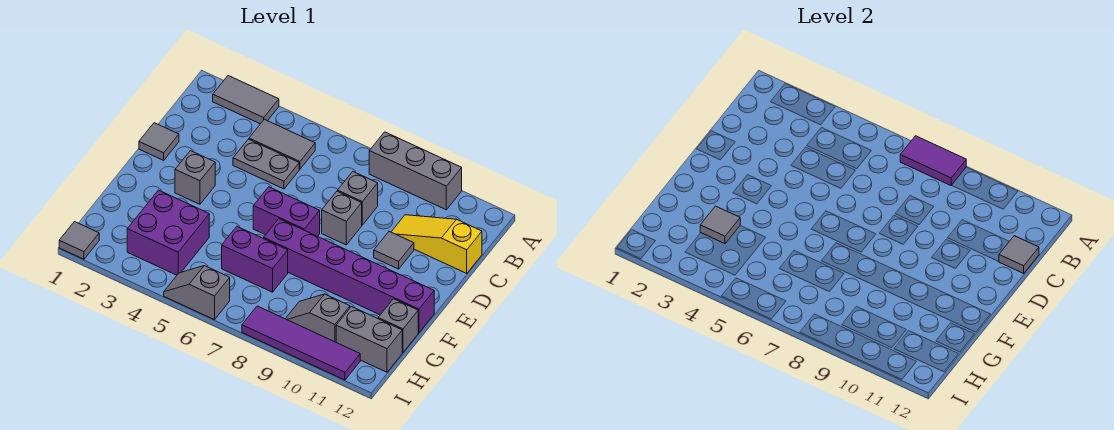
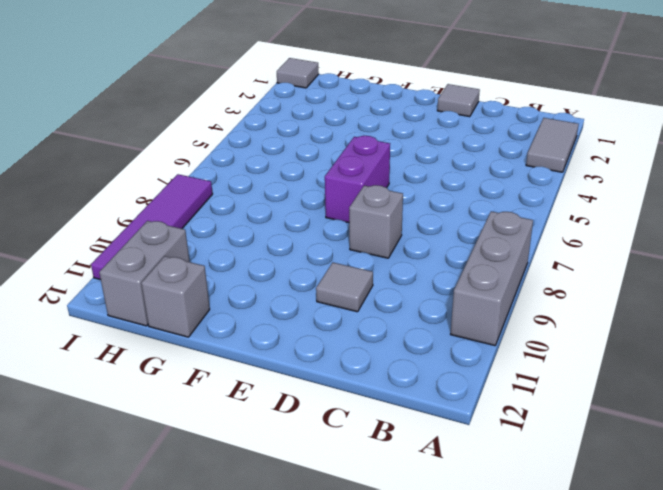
none -> grey tile B4:B5 level 1
none -> grey plate C4:C5 level 1
none -> grey brick C8 level 1

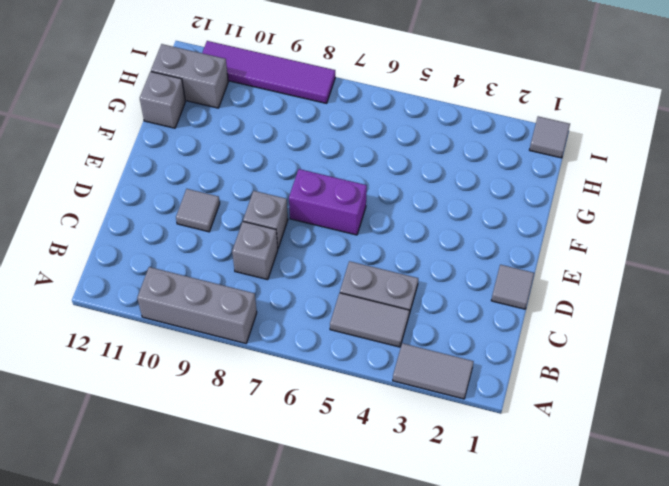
none -> yellow slope C10:C12 level 1 top 12
none -> grey brick E3 level 1
none -> purple brick F7:F12 level 1

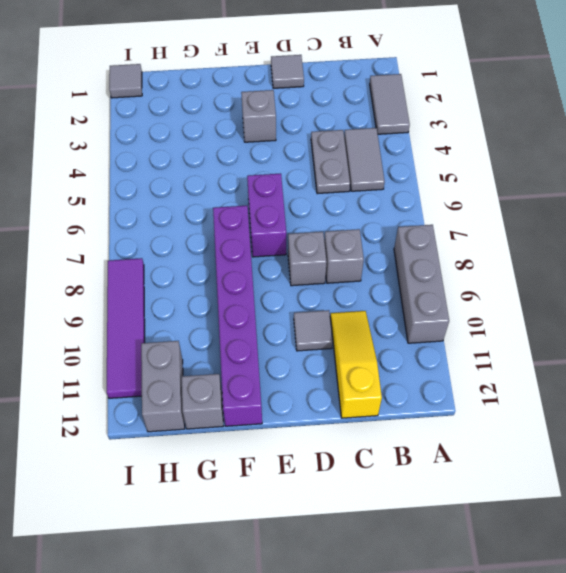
none -> purple brick G3:H4 level 1
none -> purple brick G6:G7 level 1
none -> grey slope H9:H10 level 1 top 10

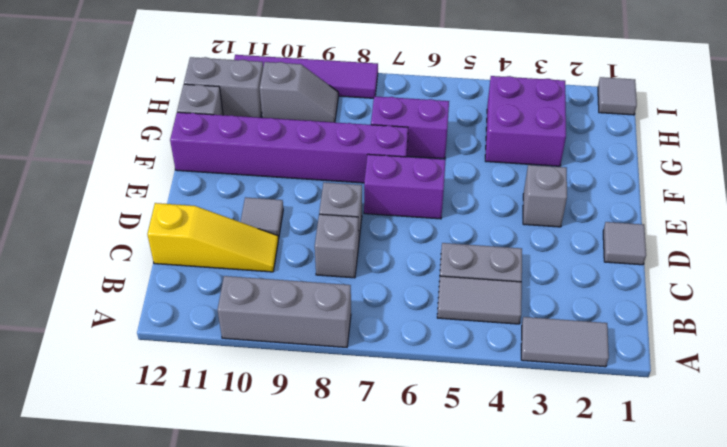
none -> grey slope I5:I6 level 1 top 6
none -> purple tile A7:A8 level 2
none -> grey tile C12 level 2

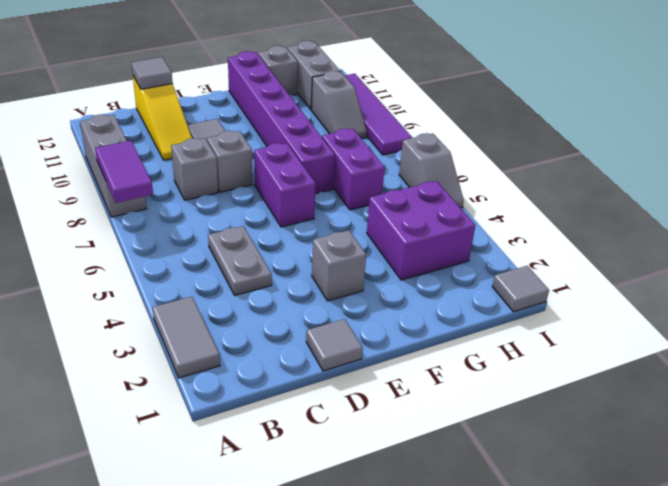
none -> grey tile B4:B5 level 1
none -> grey tile G3 level 2

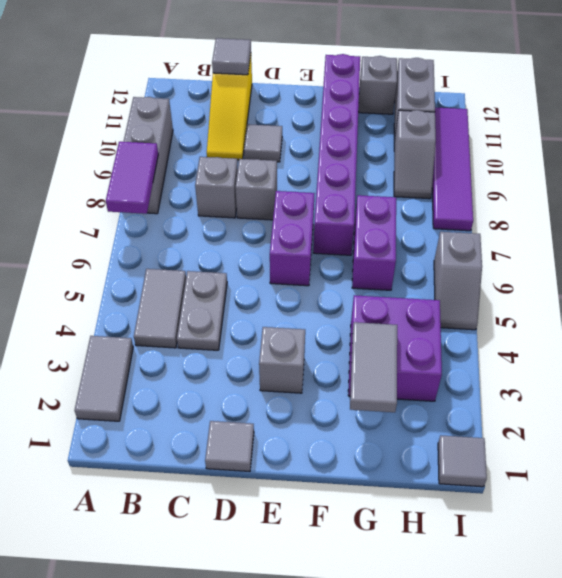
grey tile G2:G3 level 2 -> grey tile G3 level 2

